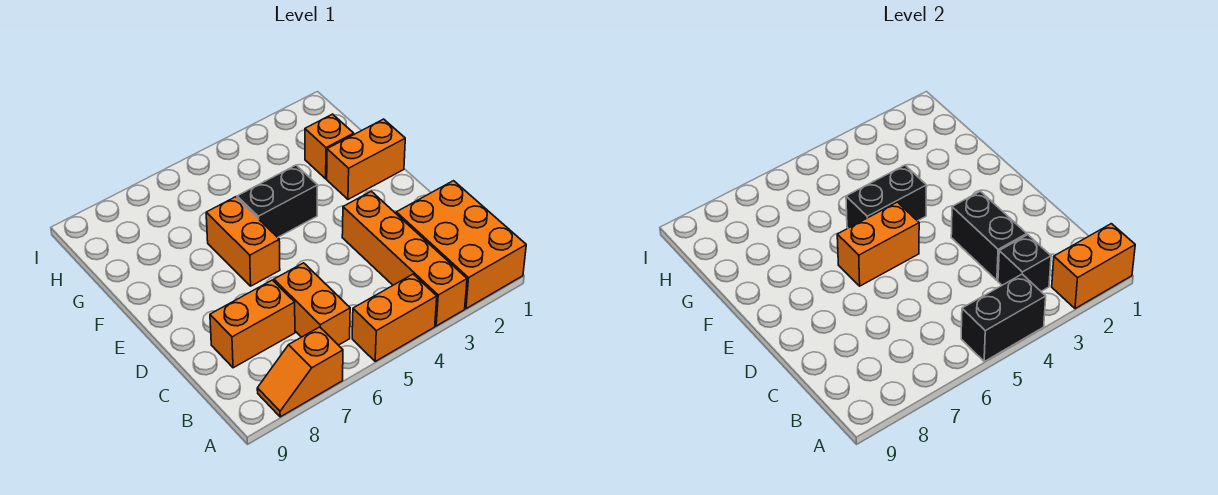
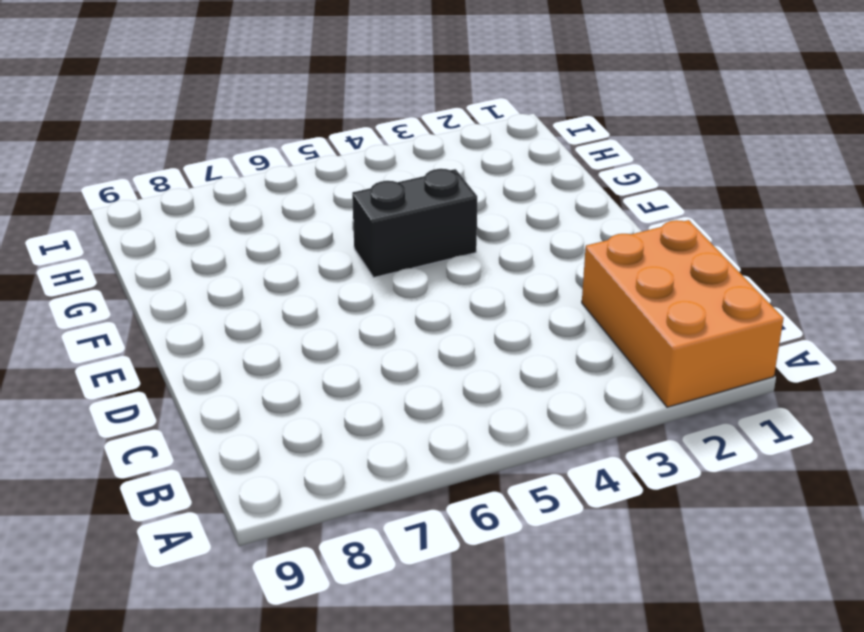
none -> orange brick A3:D3 level 1
none -> orange brick A4:A5 level 1
none -> orange slope A7:A8 level 1 top 7

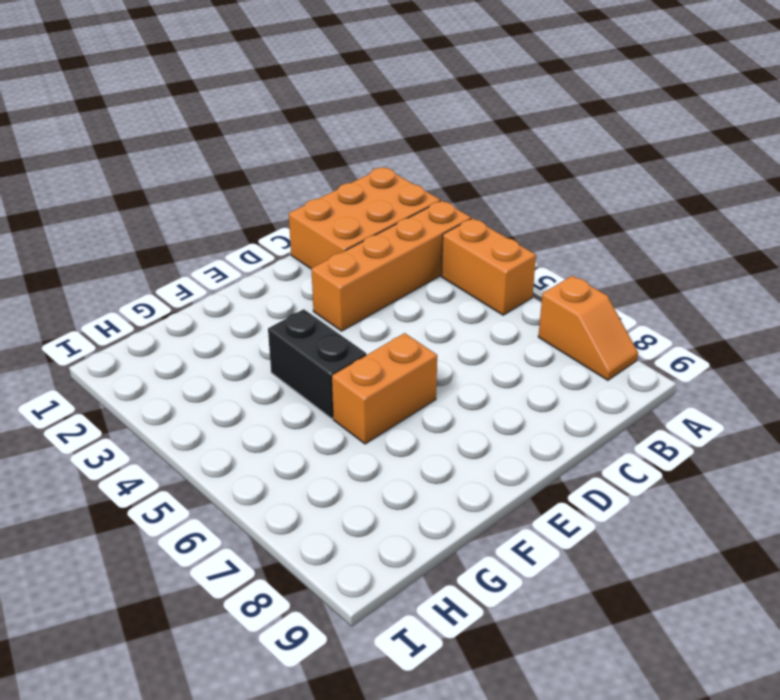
none -> orange brick B6:C6 level 1
none -> orange brick C7:C8 level 1
none -> orange brick F1:F2 level 1

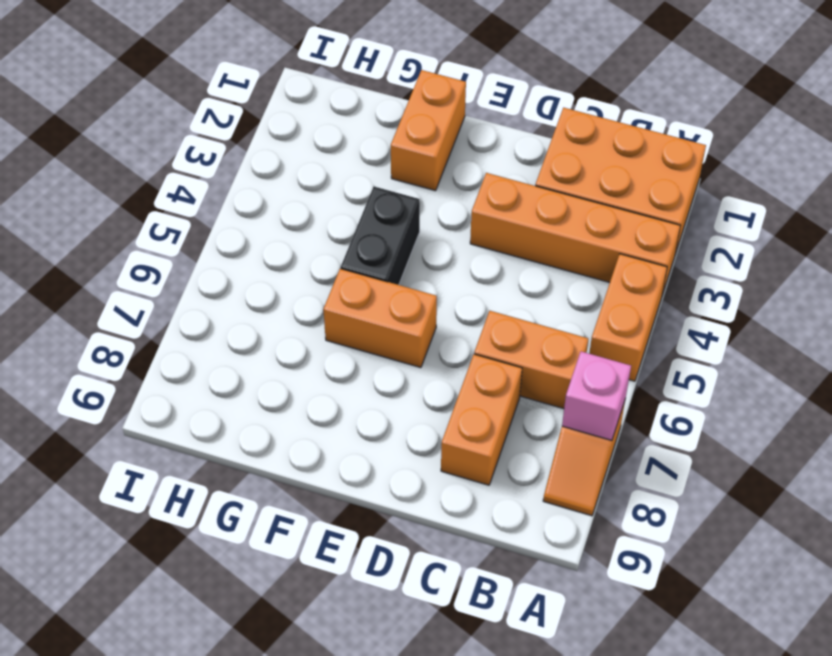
pink brick A7 level 2 -> none
none -> orange brick G2 level 1
none -> orange brick A1:A2 level 2
none -> black brick A4:A5 level 2

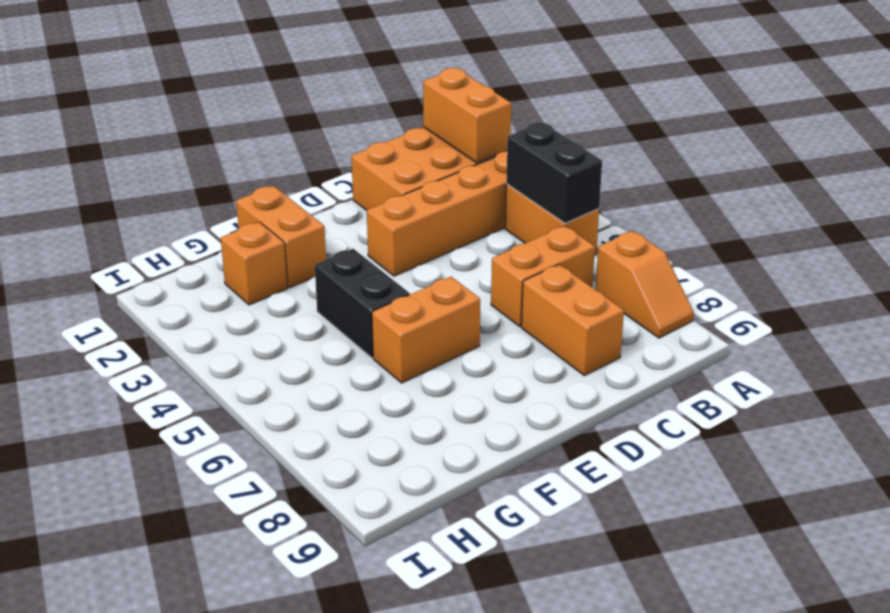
none -> black brick B3 level 2
none -> black brick C3:D3 level 2
none -> orange brick E5:E6 level 2

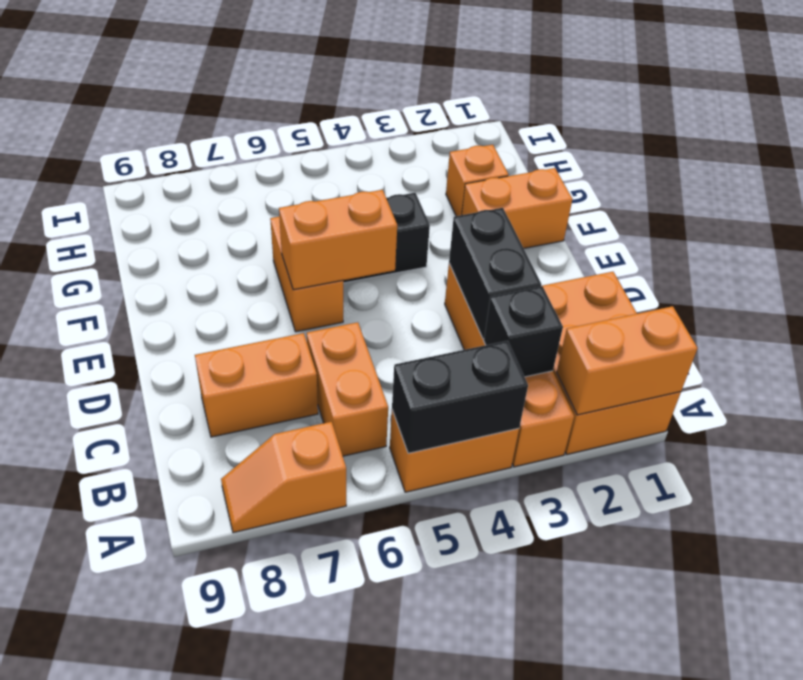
none -> black brick F4:F5 level 2

